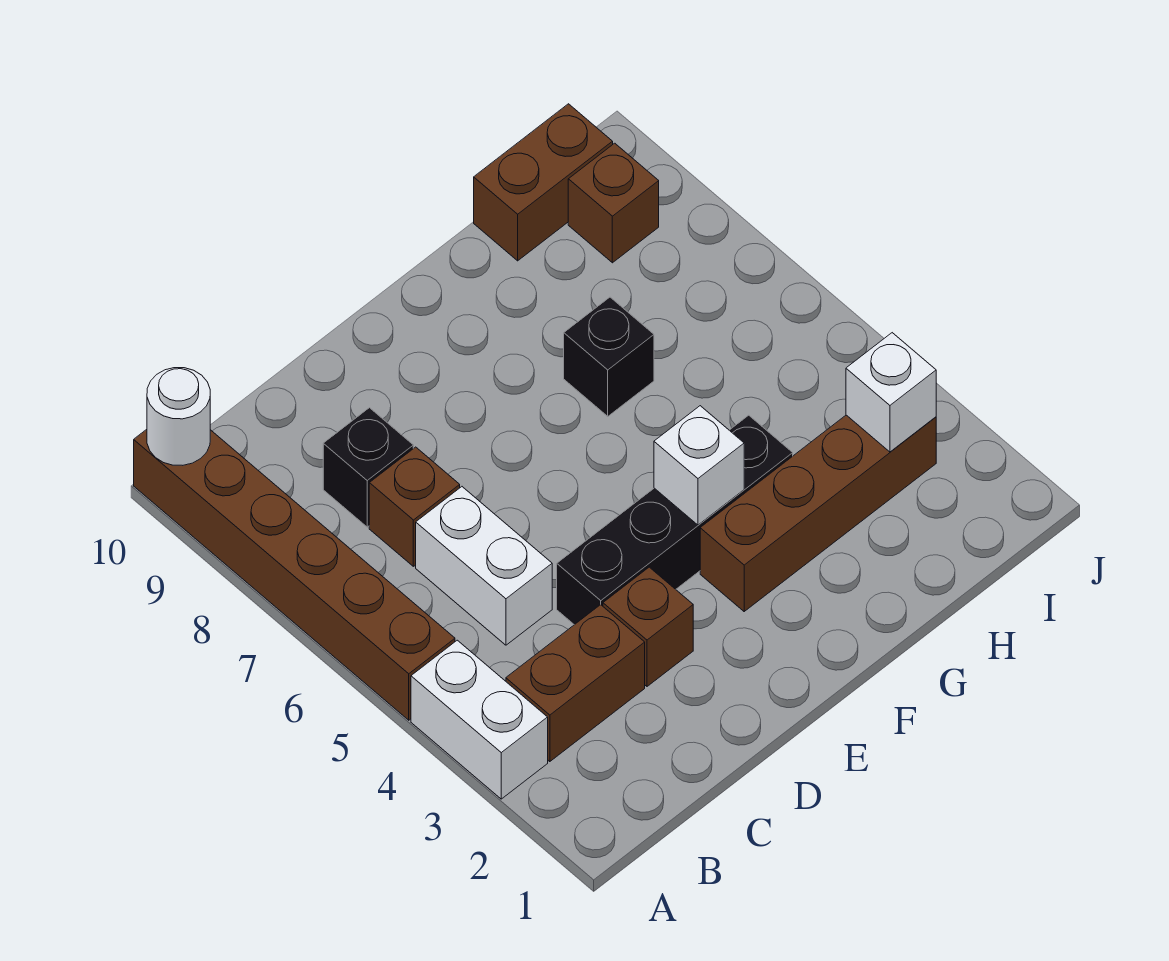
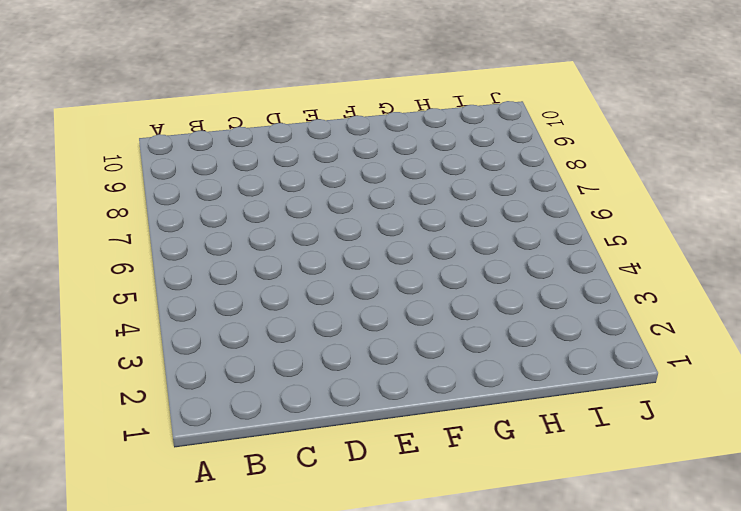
none -> white brick A3:A4 level 1
none -> brown brick A5:A10 level 1
none -> brown brick B3:C3 level 1

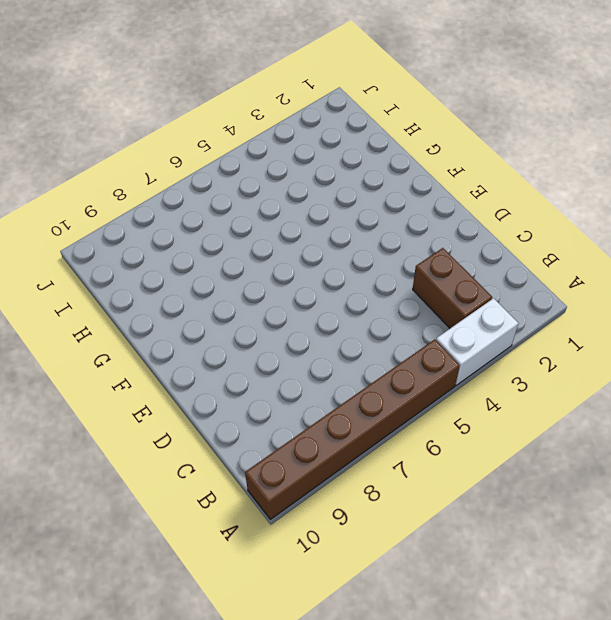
none -> white brick C5:C6 level 1
none -> brown brick C7 level 1
none -> black brick C8 level 1

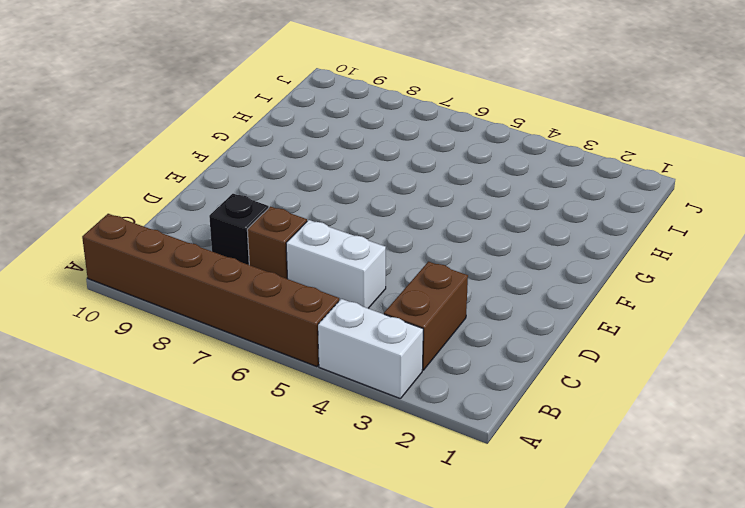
none -> brown brick D3 level 1
none -> black brick D4:G4 level 1
none -> brown brick F3:I3 level 1

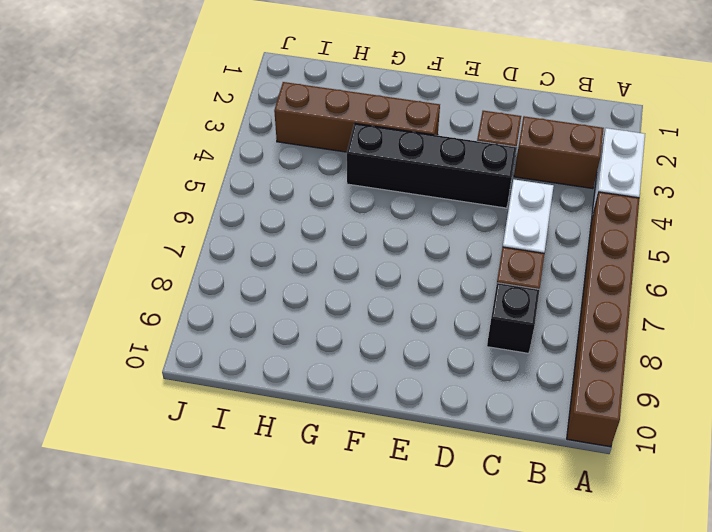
none -> black brick G7 level 1
none -> brown brick H10:I10 level 1
none -> brown brick I9 level 1

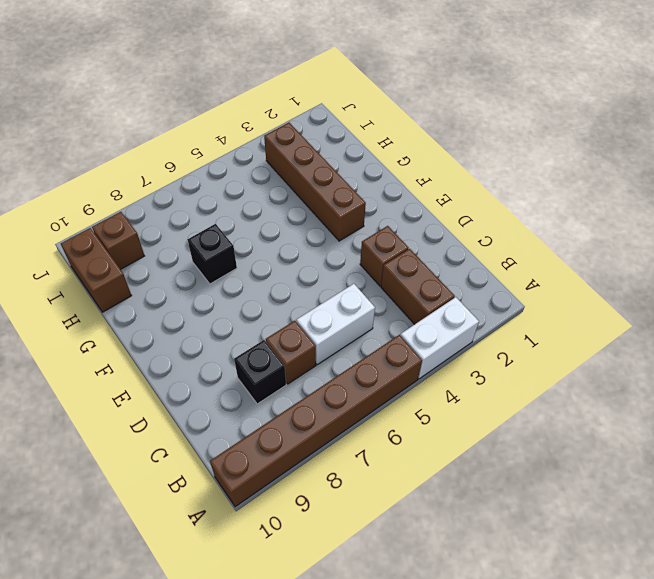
none -> black brick D4:G4 level 1
none -> white round brick A10 level 2
none -> white brick F4 level 2

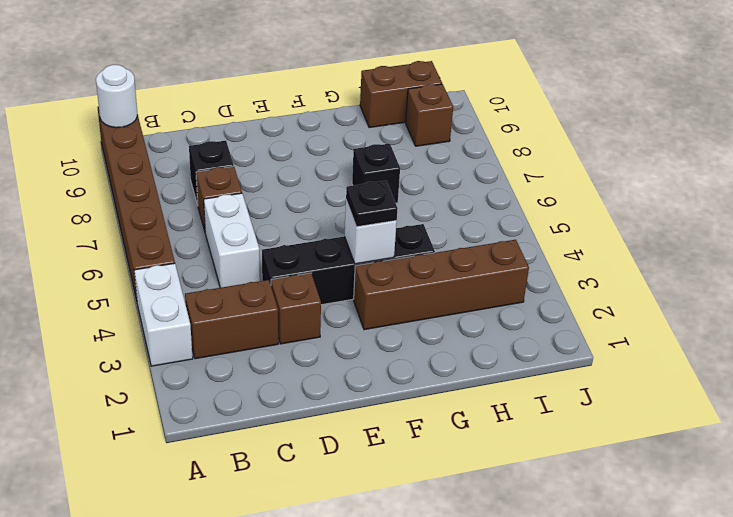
black plate F4 level 3 -> none
none -> white brick I3 level 2

